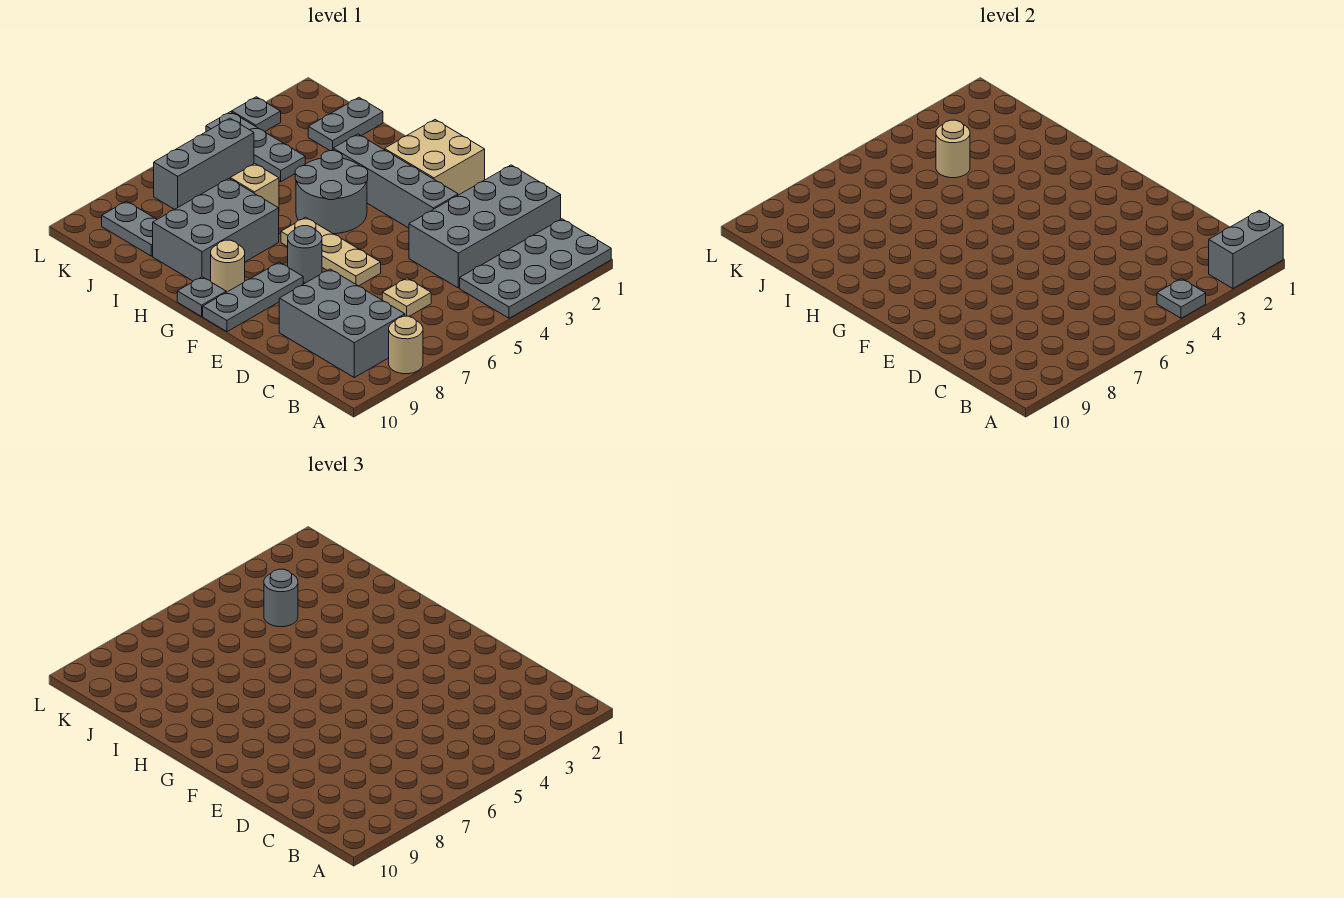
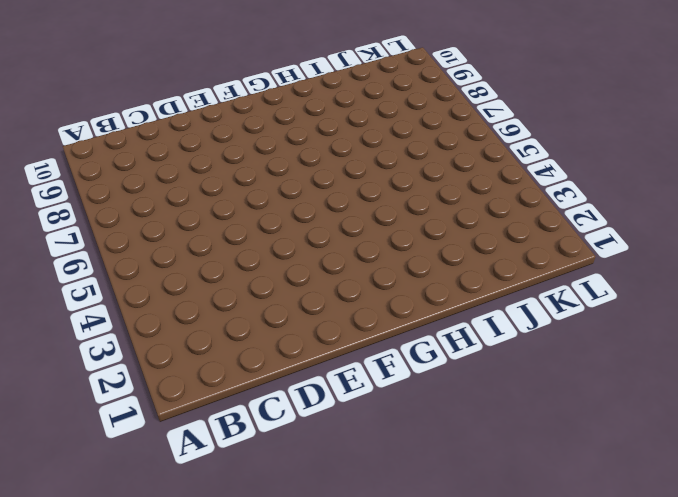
none -> grey plate A1:B4 level 1
none -> tan round brick A8 level 1
none -> grey brick B8:D9 level 1

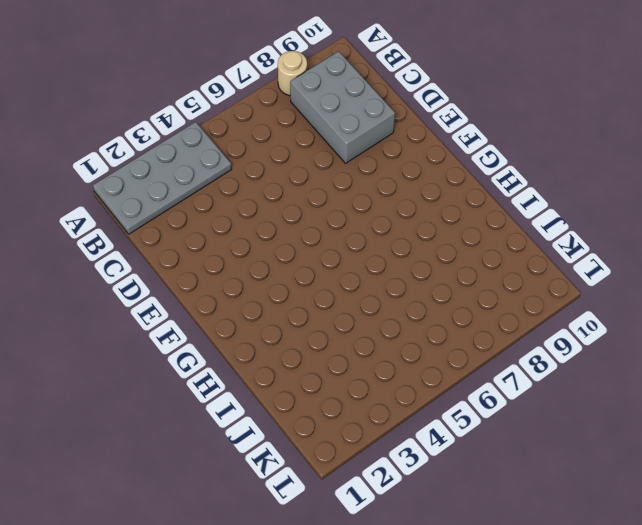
none -> grey brick C1:D4 level 1
none -> tan plate C6 level 1
none -> grey brick E3:H3 level 1

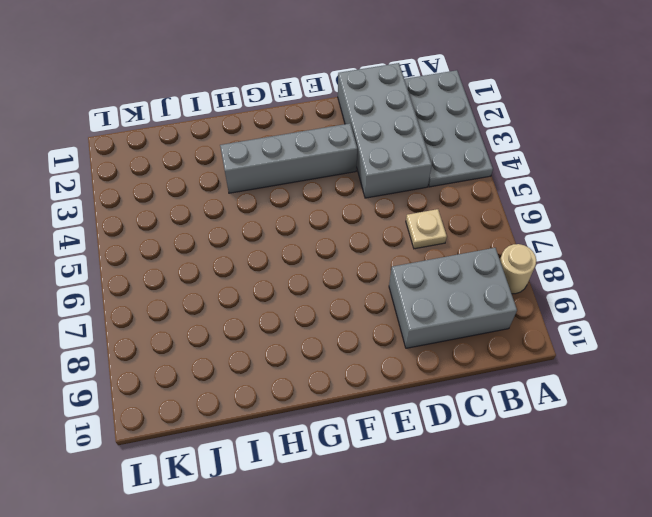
none -> tan plate E6:G6 level 1
none -> tan brick F1:G2 level 1
none -> grey round brick F7 level 1

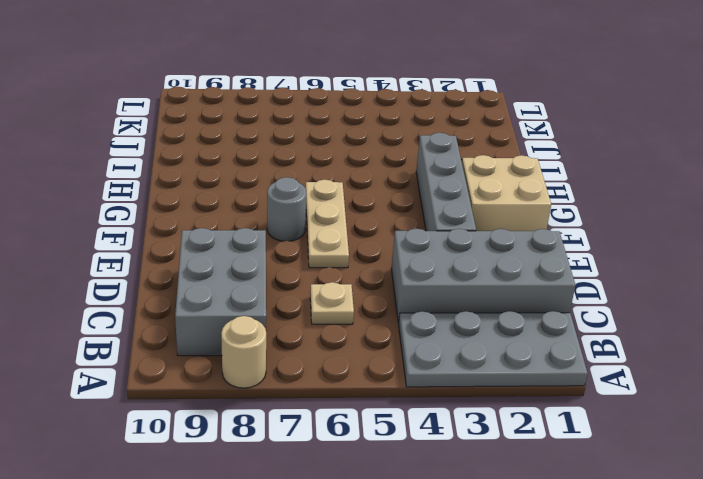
none -> grey plate F8:F10 level 1
none -> grey round brick G4:H5 level 1
none -> tan round brick G9 level 1

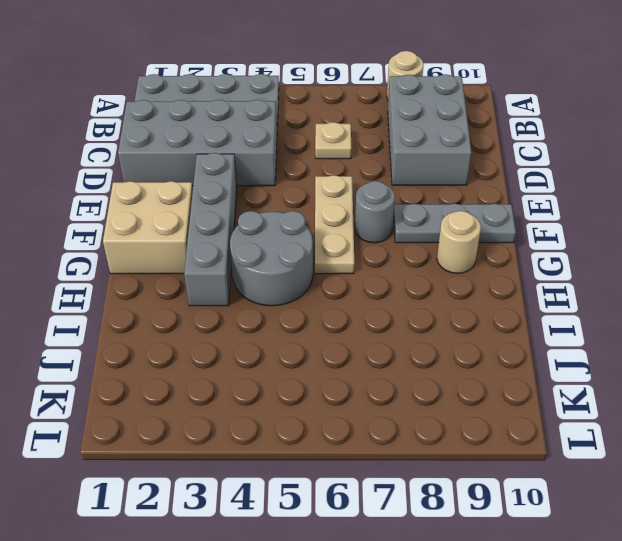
none -> grey plate G10 level 1
none -> grey brick H7:I9 level 1
none -> tan brick I6 level 1

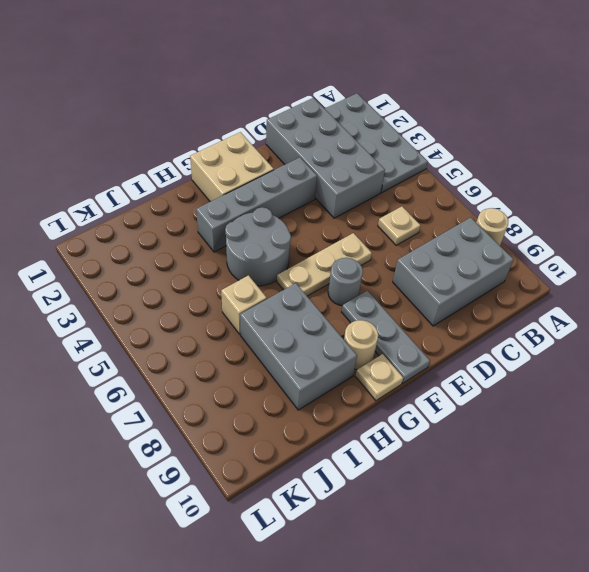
tan plate G10 level 1 -> grey plate G10 level 1
none -> grey plate J1:J2 level 1
none -> grey plate J4:L4 level 1
none -> grey plate J9:K9 level 1

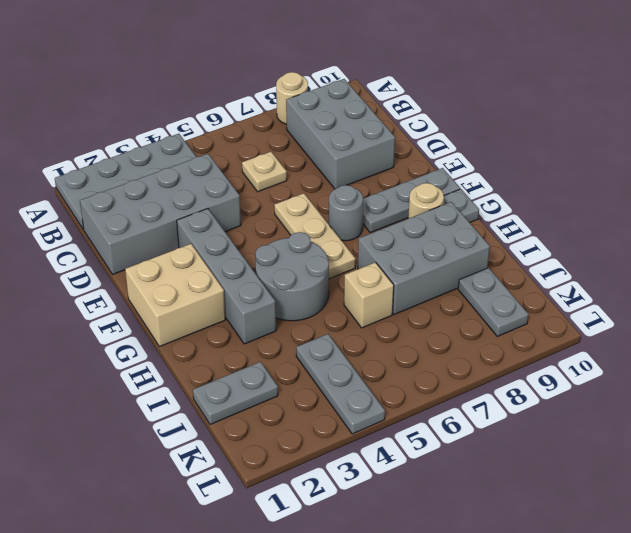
none -> grey brick K5:K7 level 1
none -> grey plate L3 level 1
none -> grey brick A1:A2 level 2

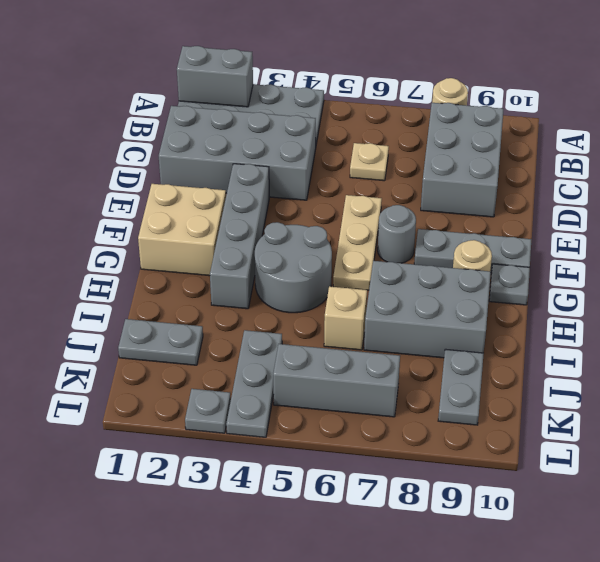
none -> grey plate A4 level 2
none -> tan round brick J4 level 2
none -> grey round brick J4 level 3

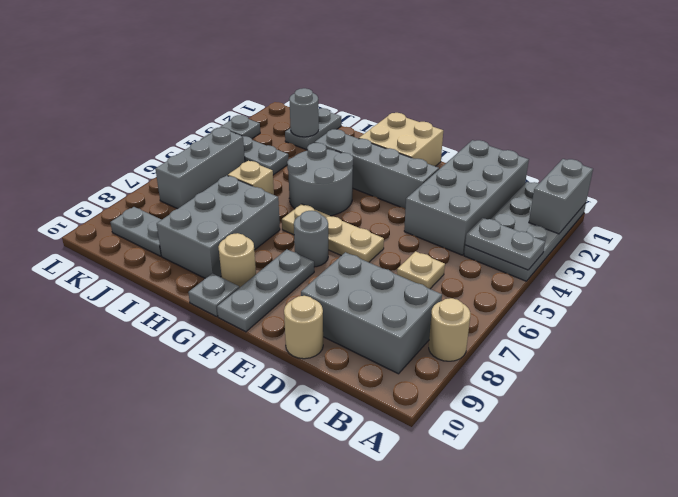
grey plate A4:B4 level 2 -> grey plate A4 level 2
tan round brick D10 level 1 -> tan round brick J4 level 2
grey round brick J2 level 2 -> grey round brick J4 level 3

